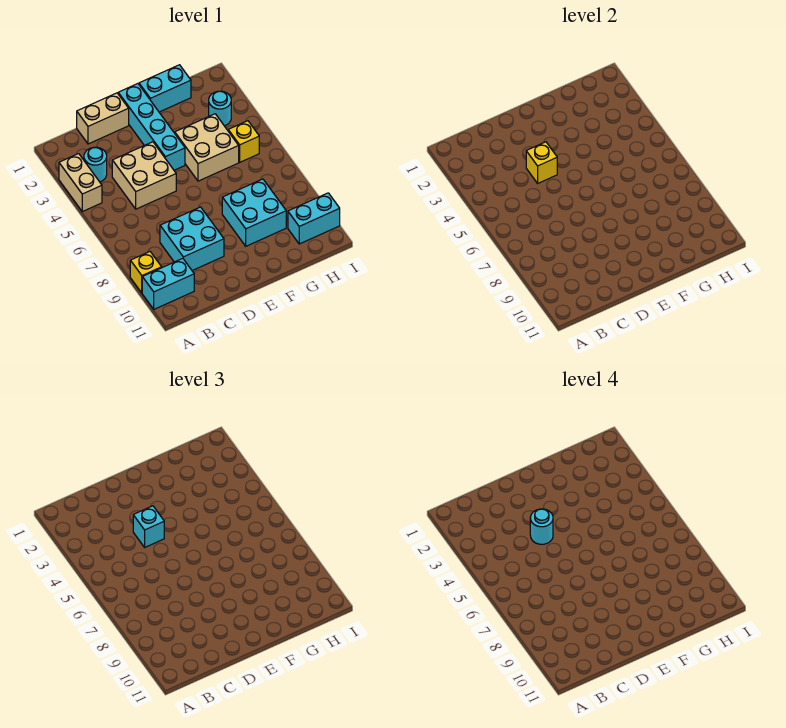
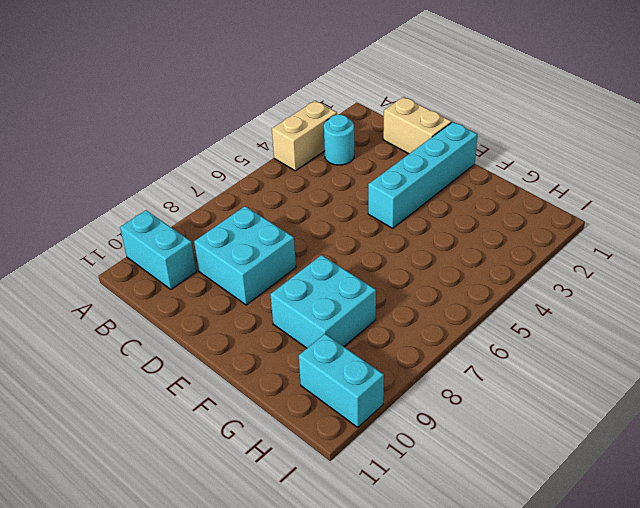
none -> yellow brick A9 level 1
none -> tan brick C4:D5 level 1
none -> cyan brick F1:G1 level 1

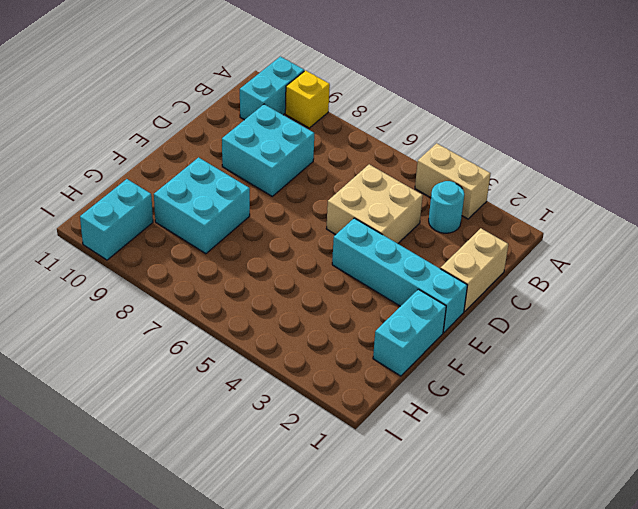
none -> tan brick F4:G5 level 1
none -> cyan round brick H3 level 1
none -> yellow brick H5 level 1

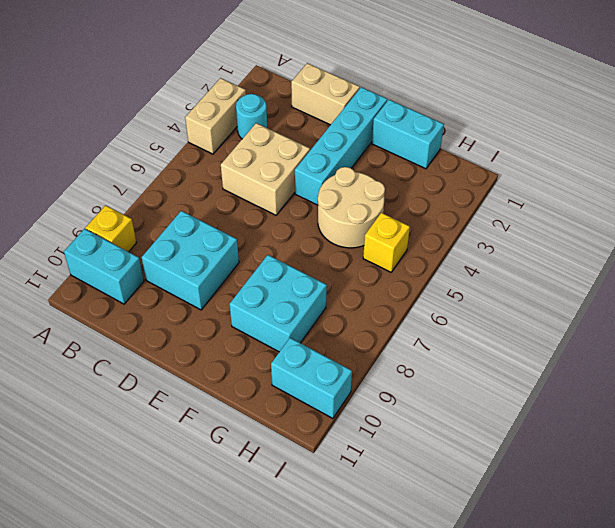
tan round brick F4:G5 level 1 -> tan brick F4:G5 level 1
none -> cyan round brick H3 level 1
none -> yellow brick D4 level 2
none -> cyan brick D4 level 3

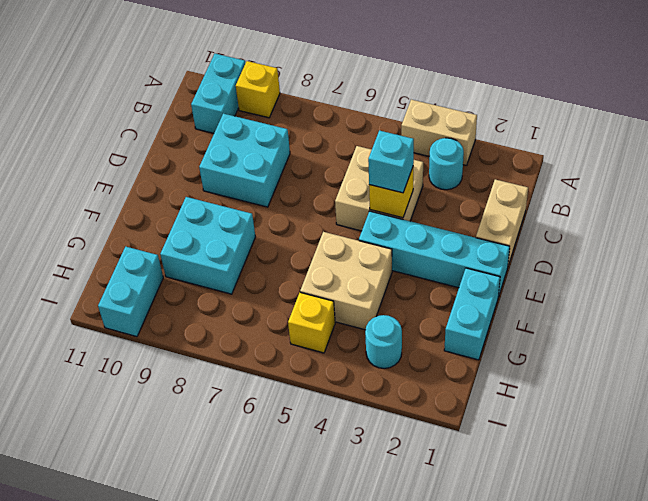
none -> cyan round brick D4 level 4

